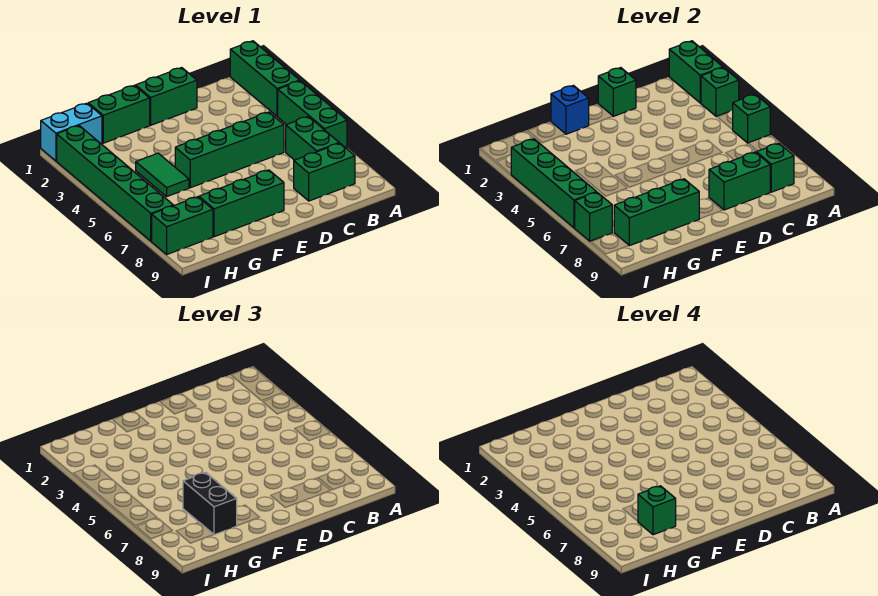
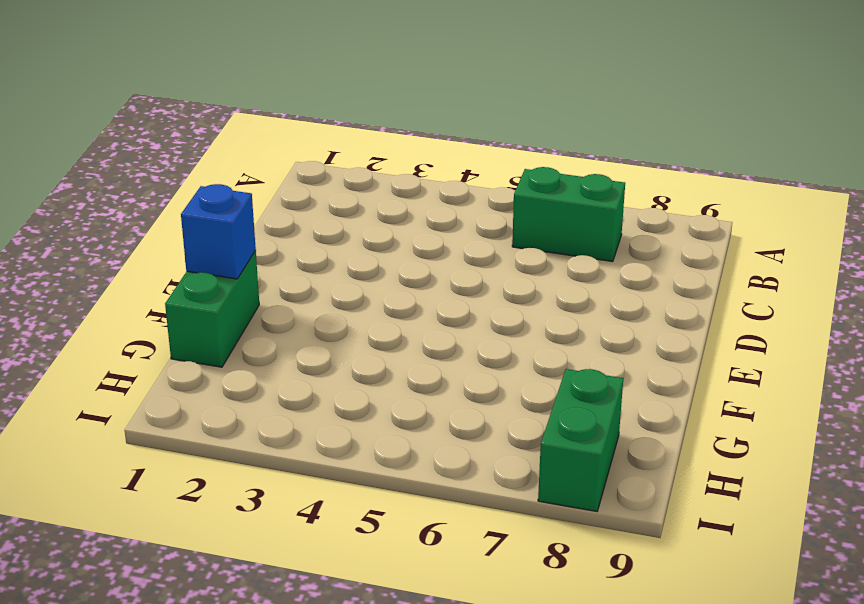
none -> green brick A1:A3 level 1
none -> green brick A4:A6 level 1
none -> green brick B8:C8 level 1

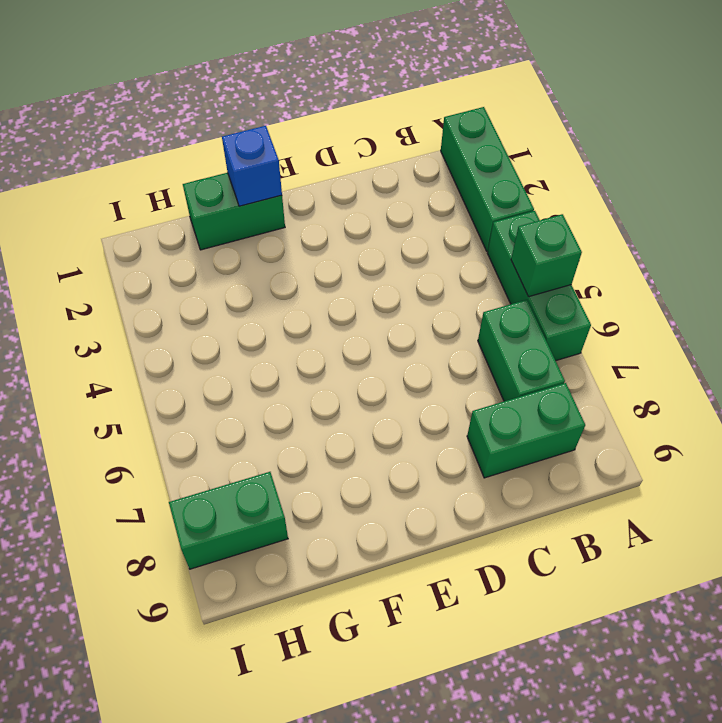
none -> green brick C5:F5 level 1
none -> green brick D1:E1 level 1
none -> green brick E8:G8 level 1

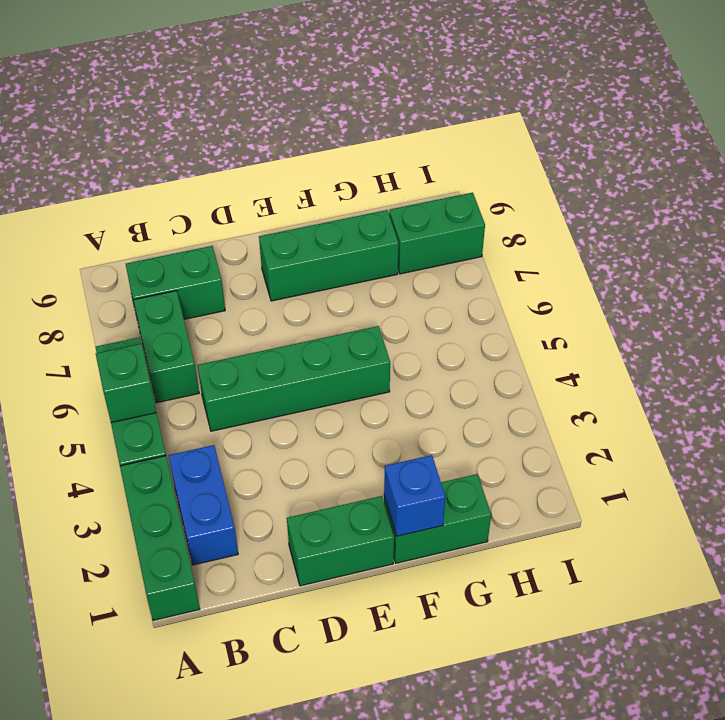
blue brick B2:B3 level 1 -> none
none -> green tile G4:G5 level 1
none -> cyan brick H1:I1 level 1
none -> green brick I2:I7 level 1

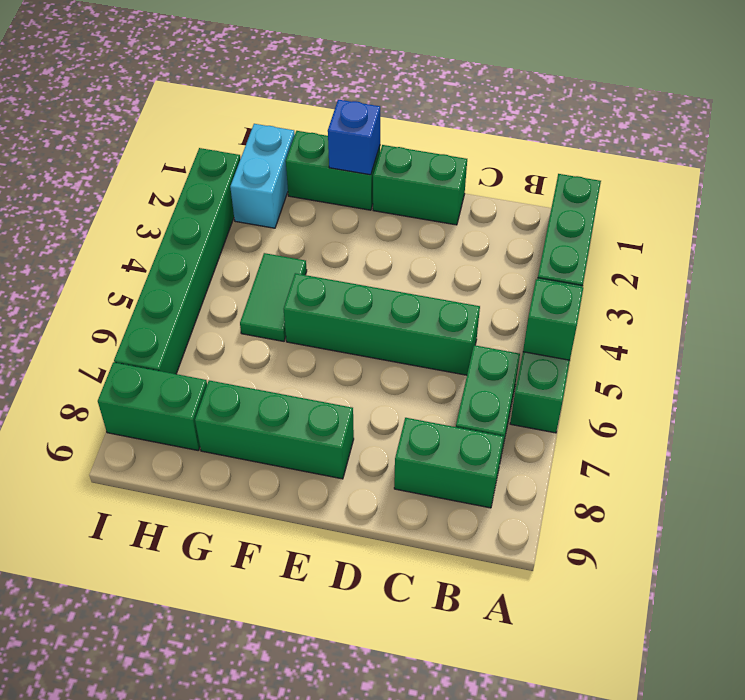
cyan brick H1:H2 level 1 -> cyan brick H1:I1 level 1
none -> green brick A1:A2 level 2
none -> green brick A3 level 2
none -> green brick B8 level 2

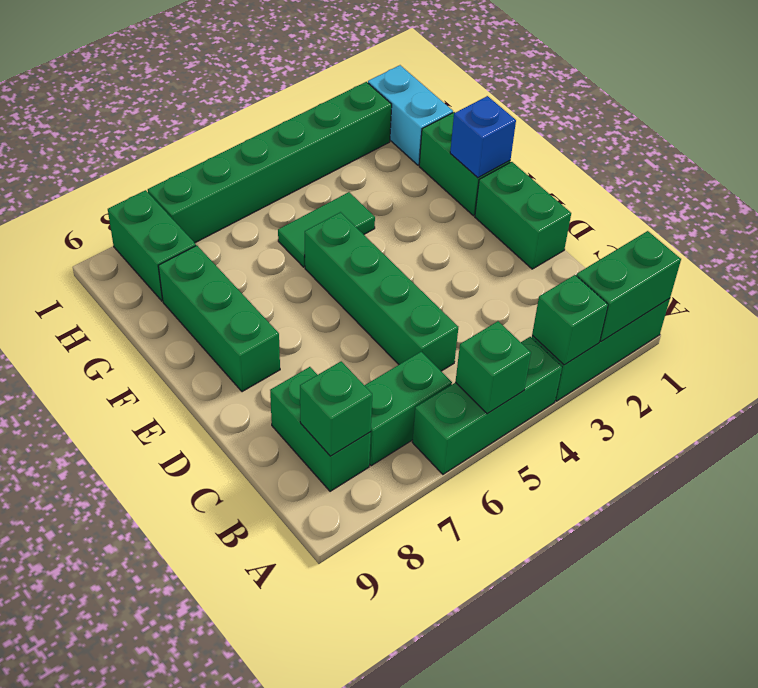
none -> green brick C8:D8 level 2
none -> green brick D1 level 2
none -> green brick F8:H8 level 2

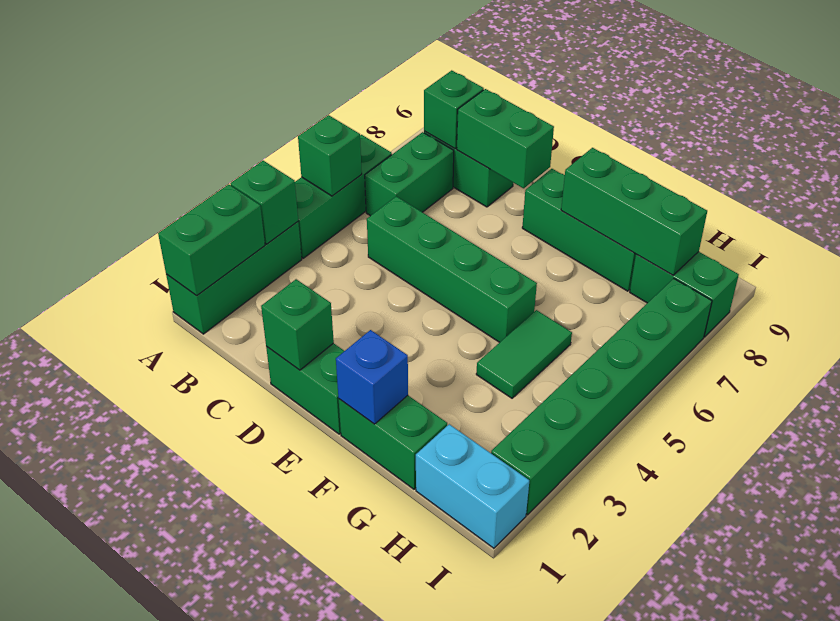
none -> green brick I3:I6 level 2
none -> green brick I7 level 2
none -> black brick G7:G8 level 3

